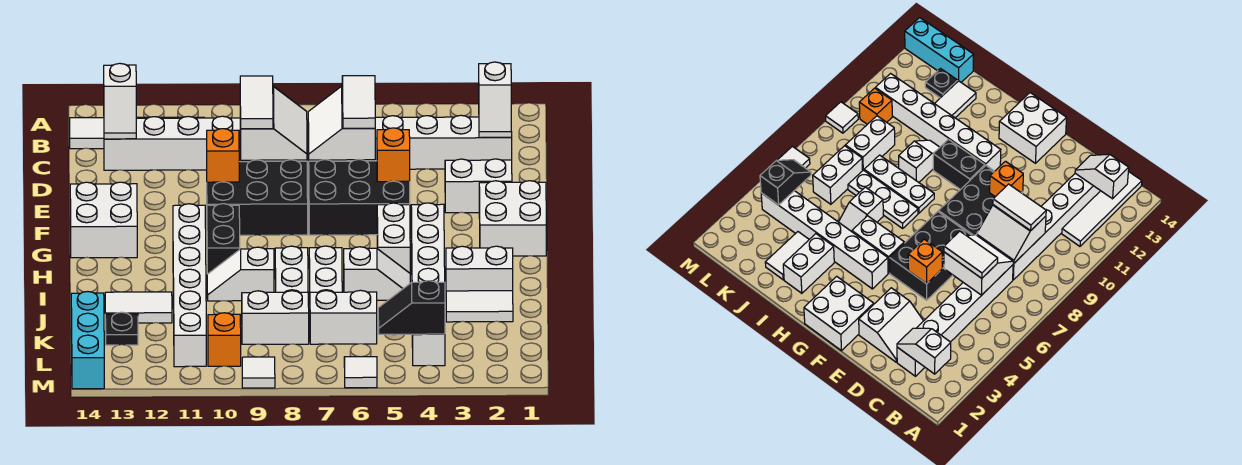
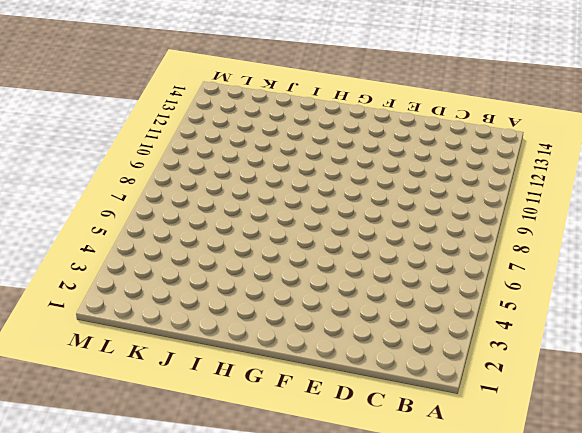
none -> white tile B11:B14 level 1
none -> white brick C2:C7 level 1
none -> white brick C8:C13 level 1
none -> white slope D2:E3 level 1 top E

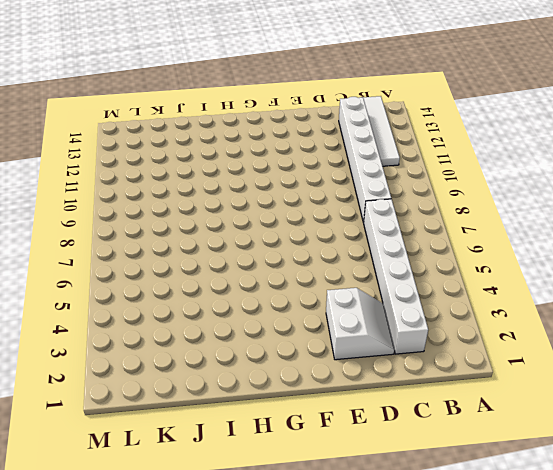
none -> black brick E5:F7 level 1
none -> black brick E8:F10 level 1
none -> white brick F1:G2 level 1
none -> white brick F13:G14 level 1

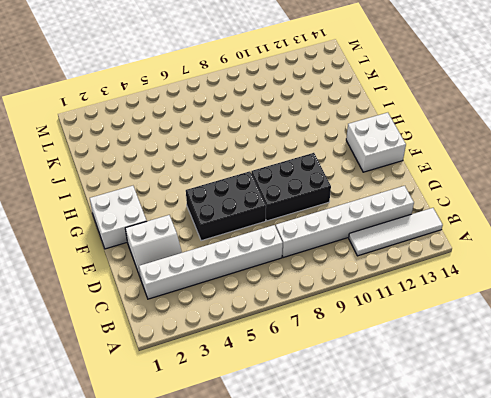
none -> white brick G4:L4 level 1
none -> white brick G5:H5 level 1
none -> black brick G10:H10 level 1
none -> white brick G11:L11 level 1

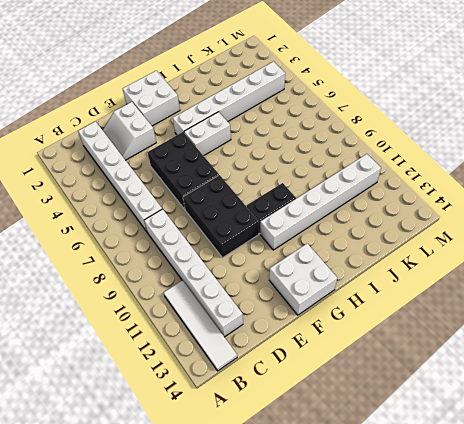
none -> white plate H7:J7 level 1
none -> white plate H8:J8 level 1
none -> white brick I2:I3 level 1
none -> white slope I5:I6 level 1 top 6

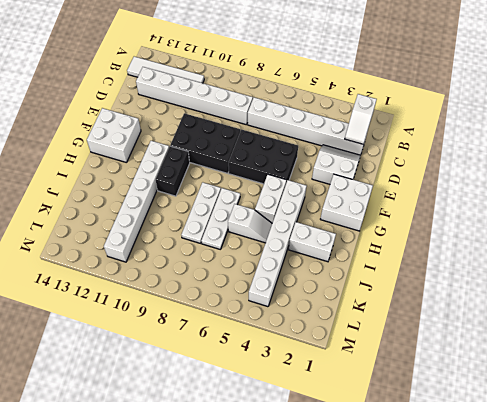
none -> white slope I9:I10 level 1 top 9
none -> white tile J2:J3 level 1
none -> white tile J12:J13 level 1
none -> white brick K6:K7 level 1

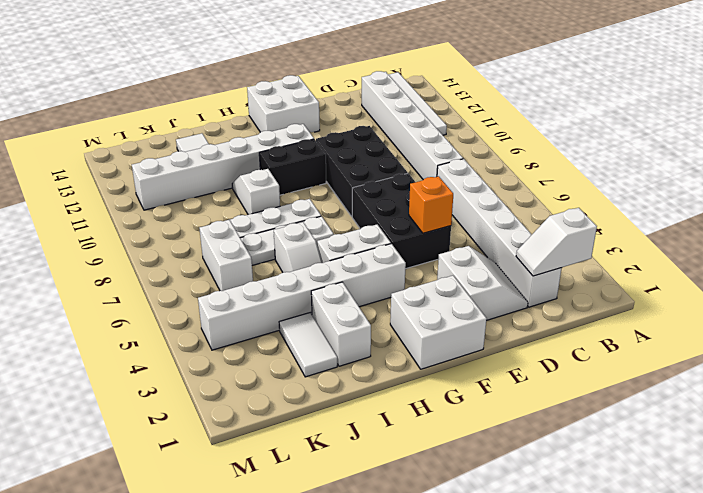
none -> white brick K8:K9 level 1
none -> black plate K13 level 1
none -> cyan brick K14:M14 level 1
none -> orange brick L10 level 1

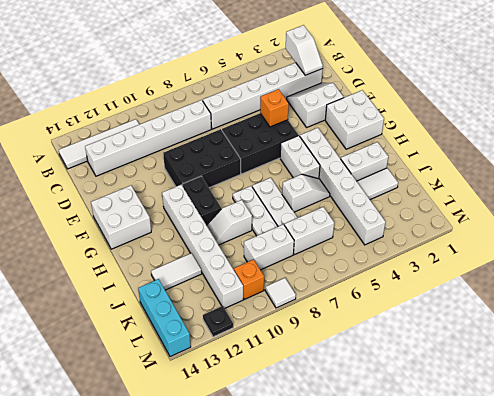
black plate M12 level 1 -> black plate K13 level 1
none -> white tile M6 level 1
none -> white slope B13:C13 level 2 top B
none -> white slope C6:D7 level 2 top 6
none -> white slope C8:D9 level 2 top 9

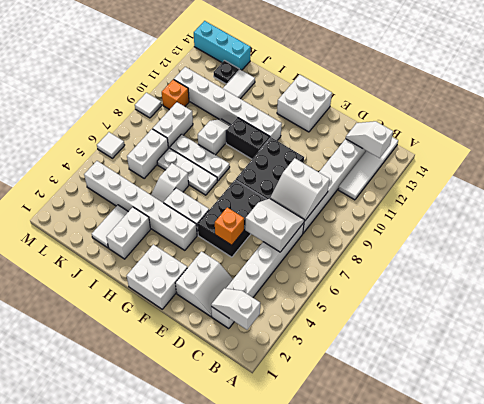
none -> orange brick E10 level 2
none -> black slope L4:L5 level 2 top 4
none -> white tile C6:D6 level 3
none -> white tile C9:D9 level 3

